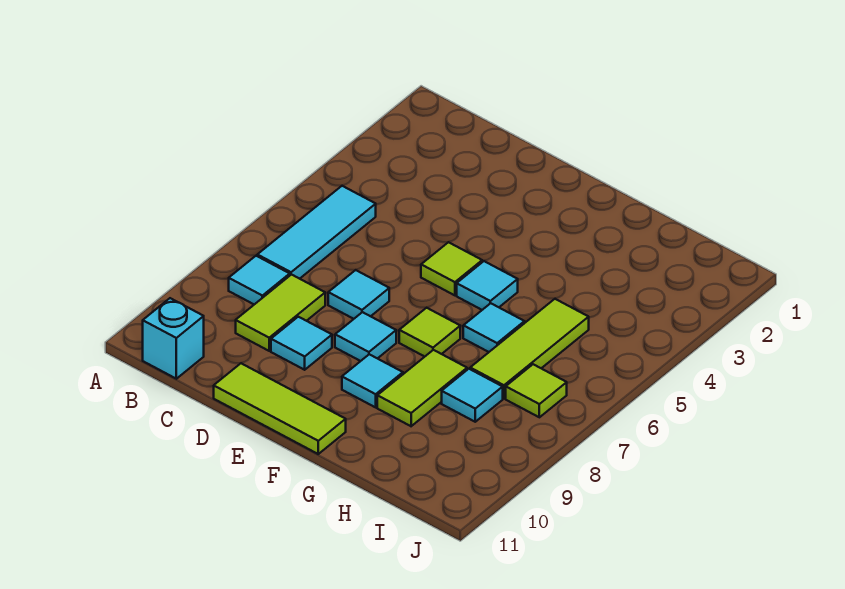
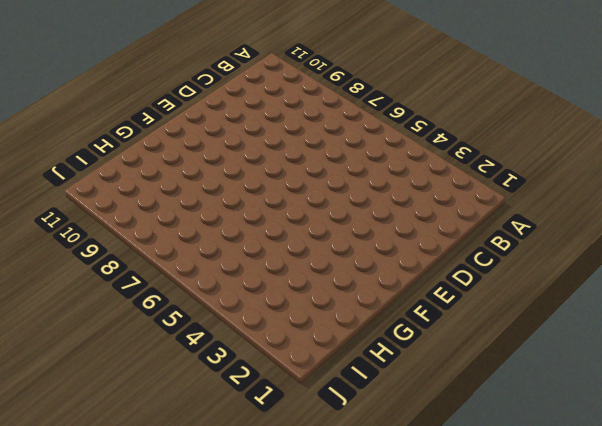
none -> cyan tile B5:B7 level 1
none -> cyan tile B8 level 1
none -> cyan brick B11 level 1

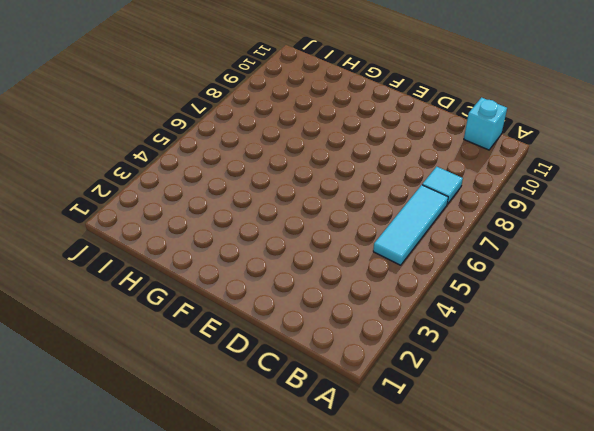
none -> lime tile C8:C9 level 1
none -> cyan tile D7 level 1
none -> cyan tile D9 level 1

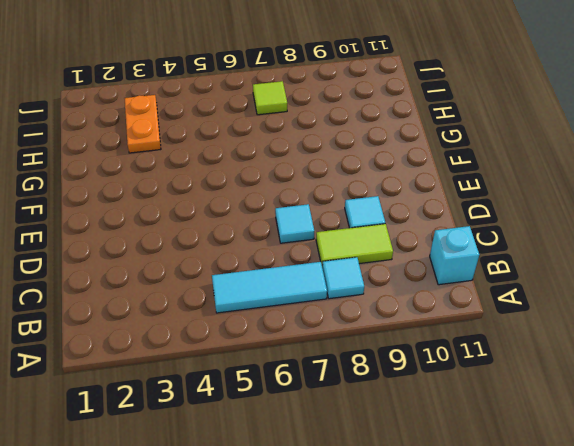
orange plate H3:I3 level 1 -> none
none -> lime tile D11:F11 level 1
none -> lime tile E5 level 1
none -> cyan tile E8 level 1

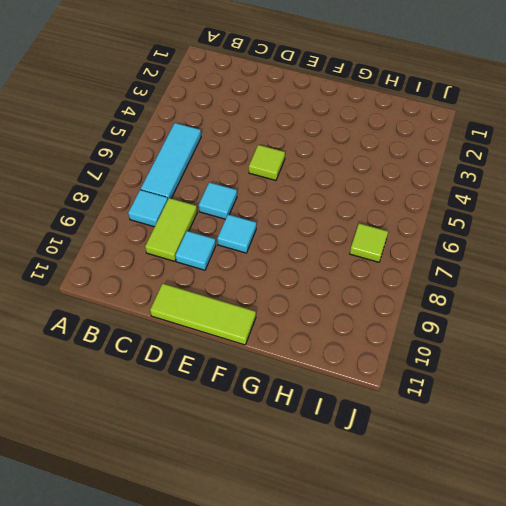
none -> cyan brick B11 level 1
none -> cyan tile F5 level 1
none -> lime tile F7 level 1

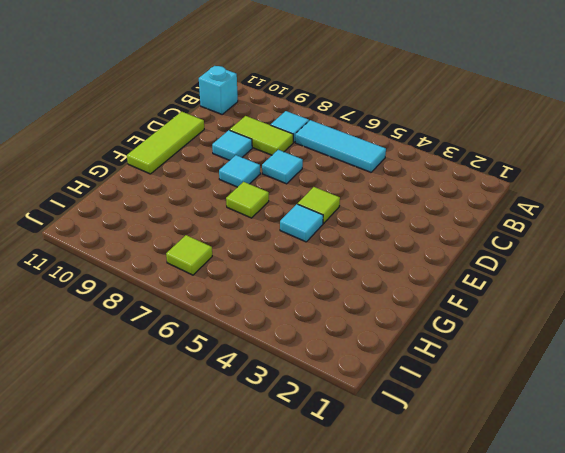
none -> cyan tile F9 level 1
none -> cyan tile G6 level 1
none -> lime tile G8:G9 level 1

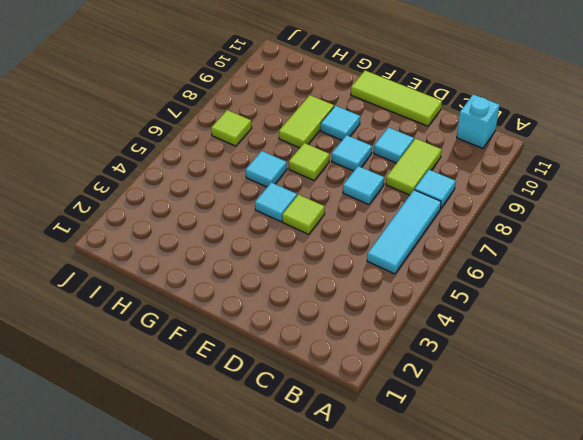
none -> lime tile H5:H7 level 1
none -> cyan tile H8 level 1

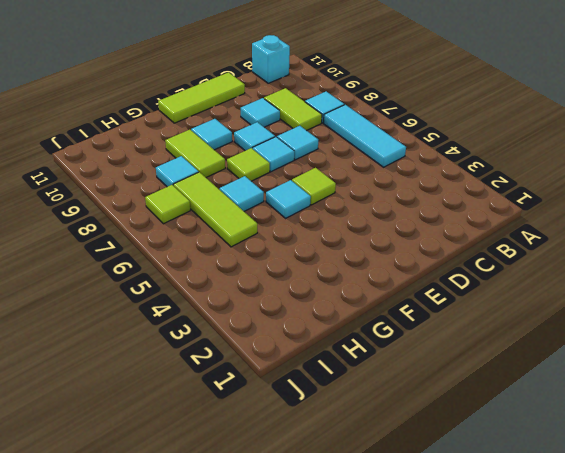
cyan tile E7 level 1 -> none

